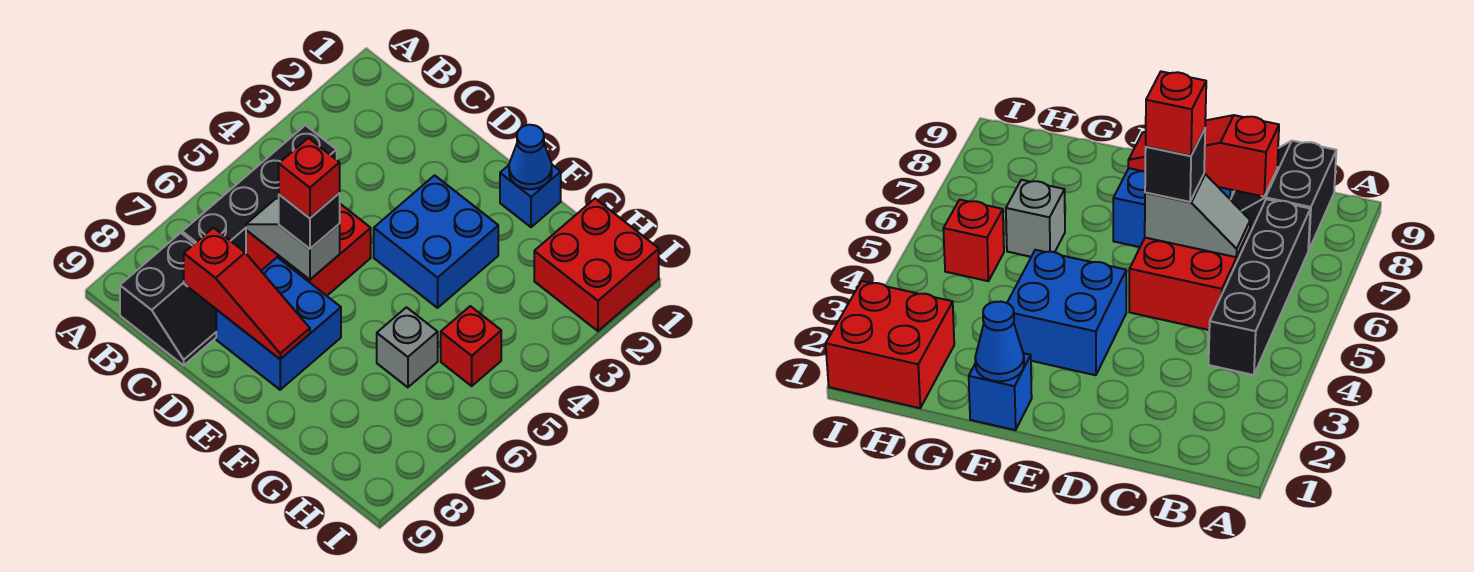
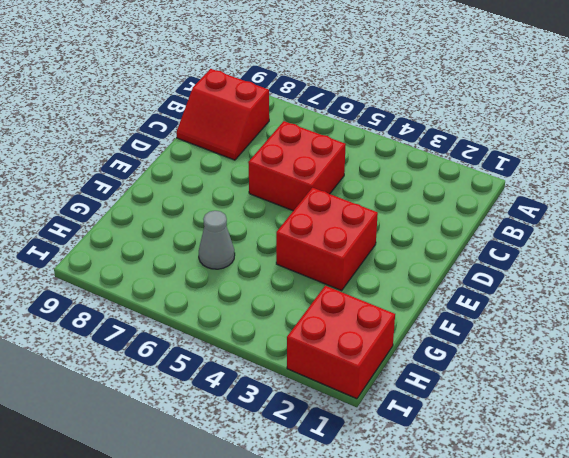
red slope B8:C9 level 1 top B -> black slope B8:C9 level 1 top B
red brick E3:F4 level 1 -> blue brick E3:F4 level 1
grey cone G6 level 1 -> grey brick G6 level 1
none -> black brick B4:B7 level 1
none -> blue brick D7:E8 level 1
none -> blue brick F1 level 1

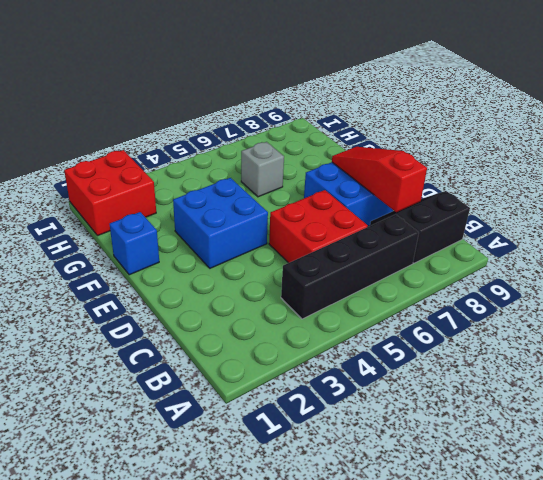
none -> red brick H5 level 1
none -> grey slope C6:D6 level 2 top D
none -> blue cone F1 level 2

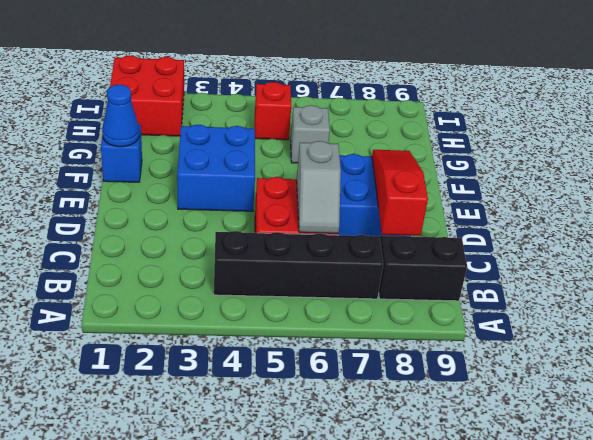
none -> black brick D6 level 3
none -> red brick D6 level 4

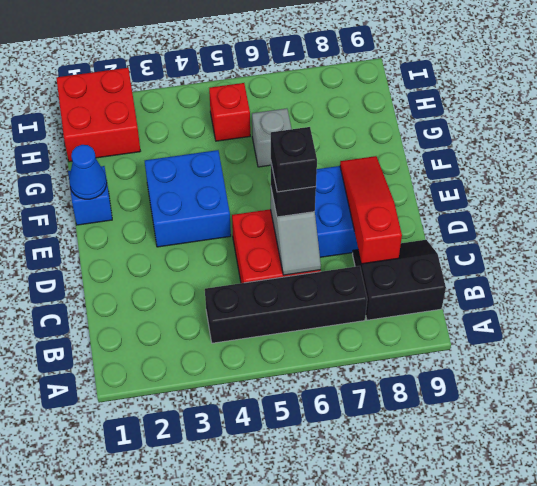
black brick D6 level 4 -> red brick D6 level 4

